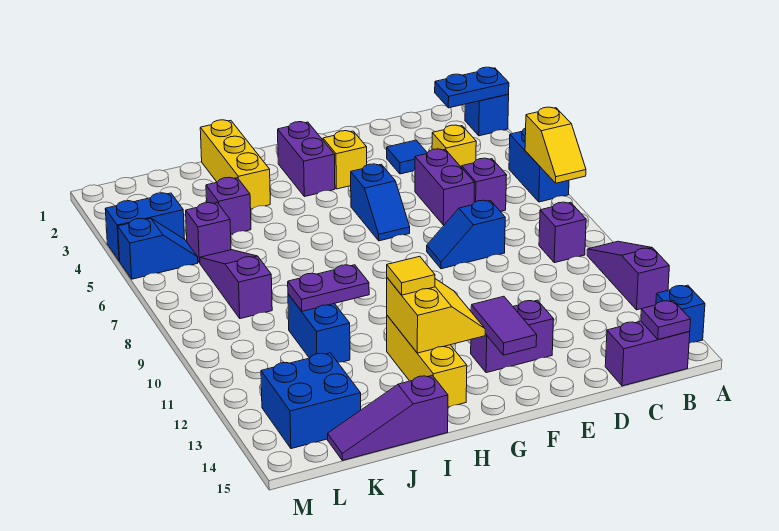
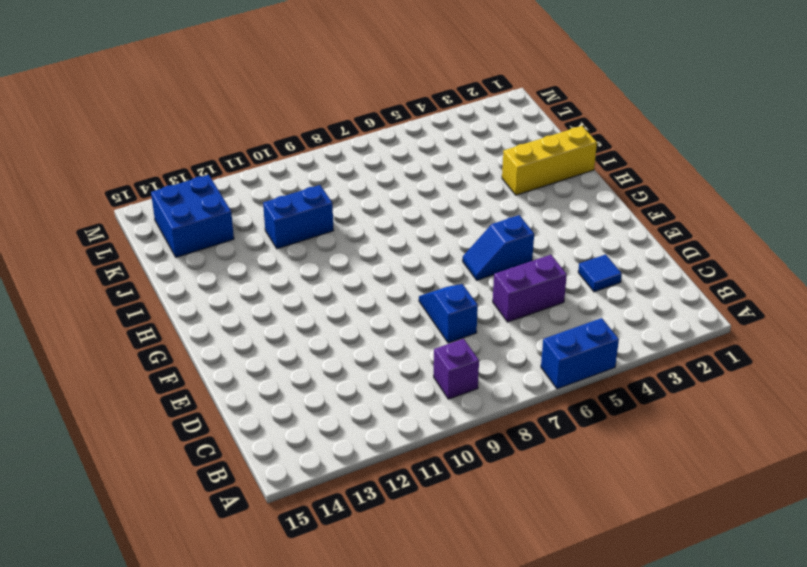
none -> blue brick A2 level 1
none -> purple slope A10:A12 level 1 top 12
none -> blue brick A14 level 1
none -> purple brick B15:C15 level 1

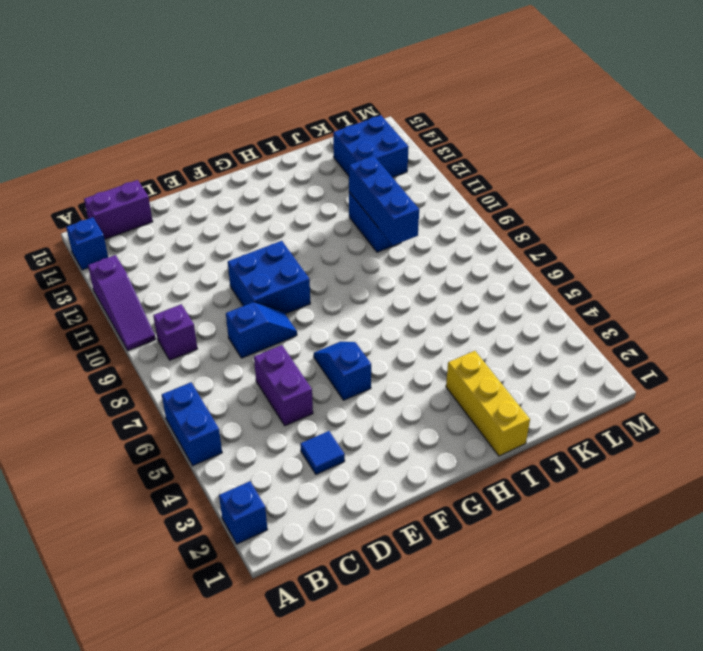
blue brick E9:F10 level 1 -> none
blue brick J9:J11 level 2 -> purple plate I10:J10 level 2
none -> yellow brick C4 level 1
none -> purple brick C6 level 1
none -> purple brick E13:F13 level 1
none -> yellow brick F3 level 1

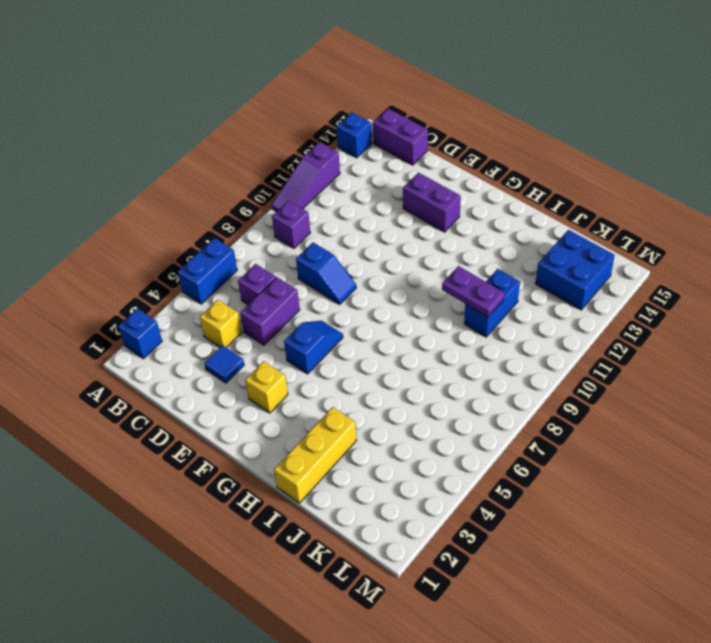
none -> purple brick G2:G3 level 1
none -> yellow brick H12:H14 level 1
none -> purple slope I15:K15 level 1 top I
none -> purple brick J4 level 1

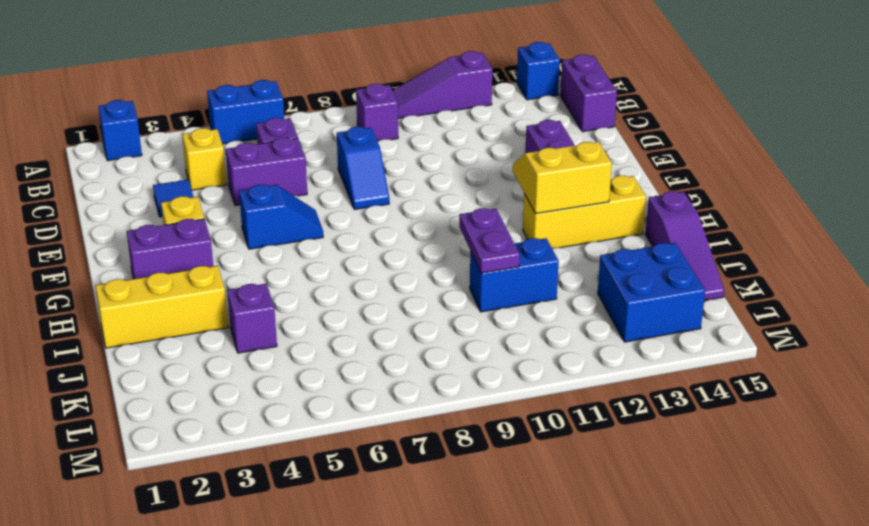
none -> purple brick K5 level 1
none -> purple slope K6:K8 level 1 top 8
none -> blue brick L4:M4 level 1
none -> blue slope L5:M5 level 1 top M

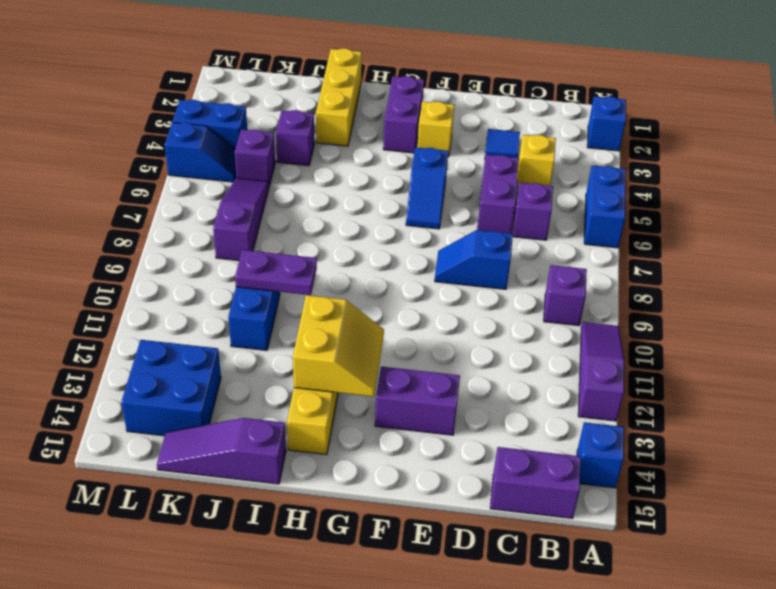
none -> blue plate A2:B2 level 2
none -> yellow slope A6:A7 level 2 top 6
none -> purple plate B15 level 2
none -> purple tile F13:F14 level 2

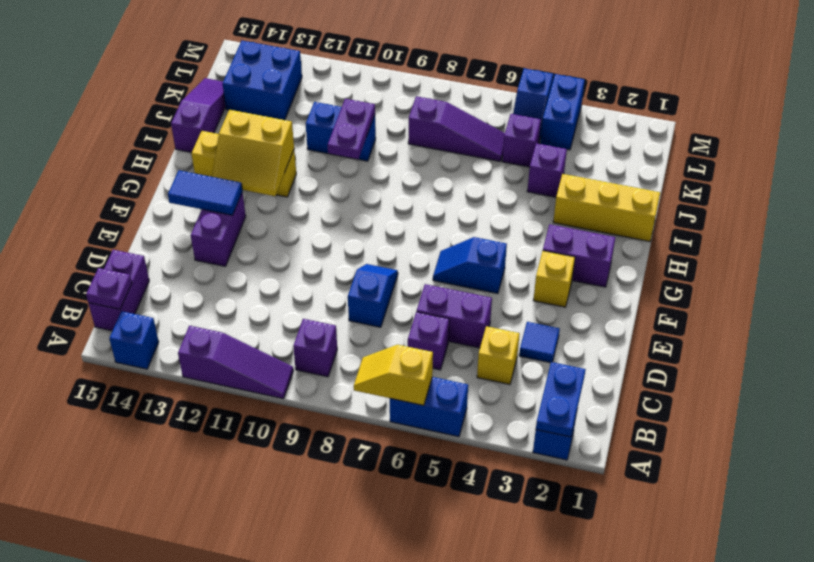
blue tile F13:F14 level 2 -> purple tile F13:F14 level 2
none -> yellow tile H12 level 3

